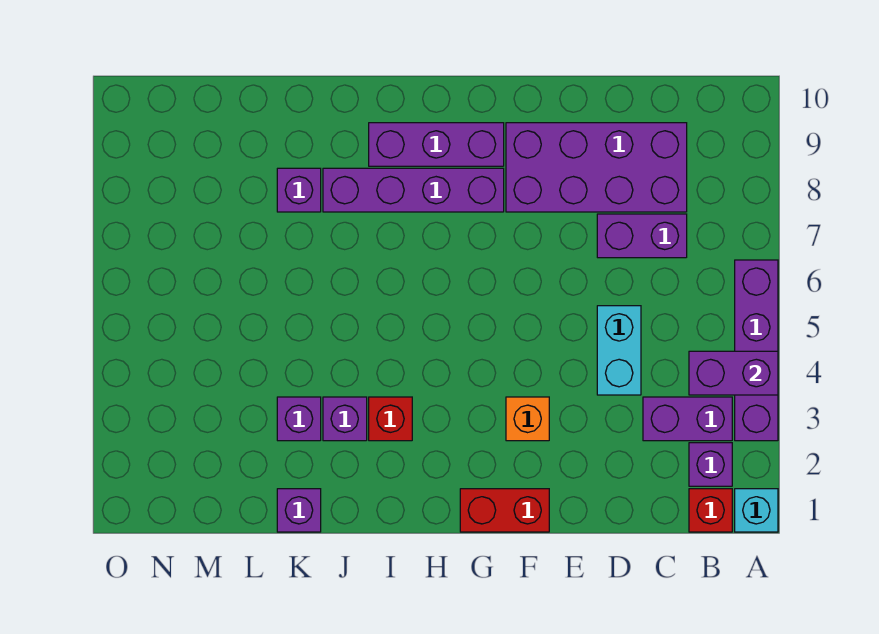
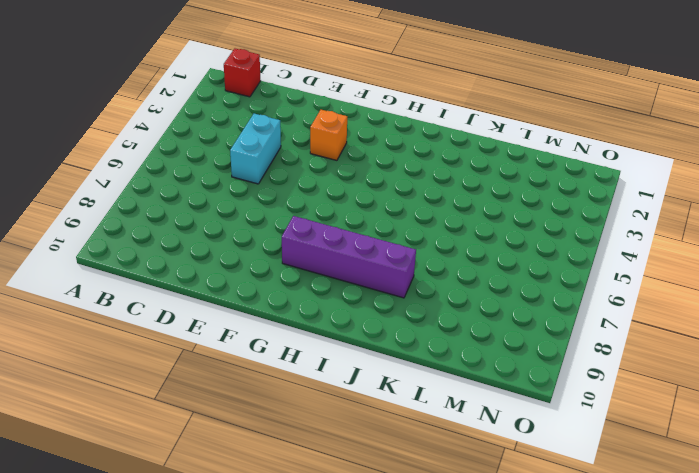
none -> cyan brick A1 level 1
none -> purple brick A3:A6 level 1
none -> purple brick B2 level 1

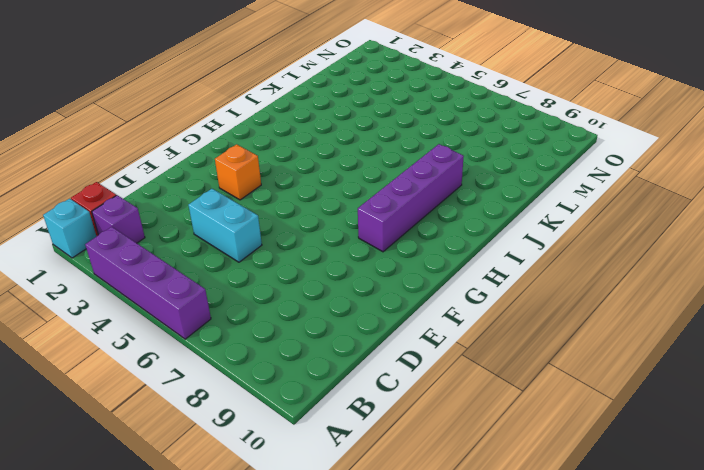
none -> purple brick B3:C3 level 1
none -> purple brick C7:D7 level 1
none -> purple brick C8:F9 level 1

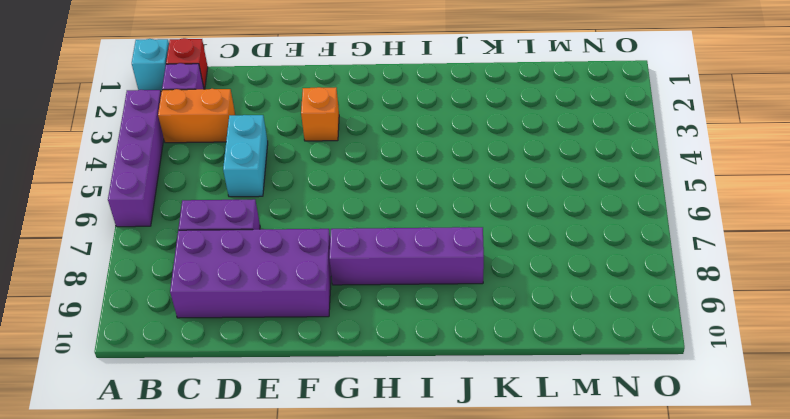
orange brick B3:C3 level 1 -> purple brick B3:C3 level 1
none -> red brick F1:G1 level 1
none -> purple brick G9:I9 level 1
none -> red brick I3 level 1

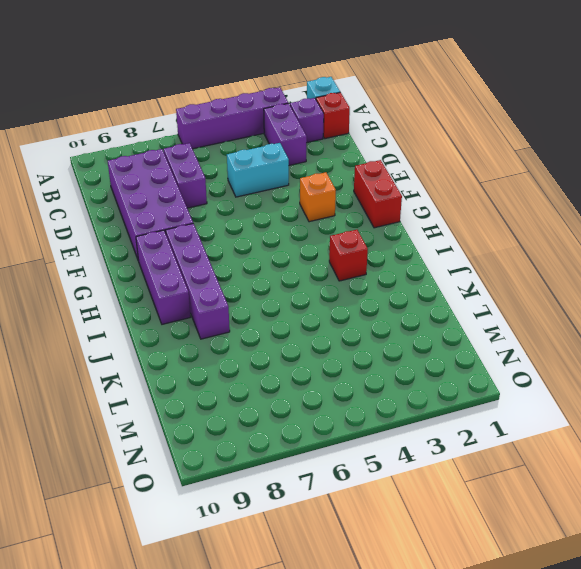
none -> purple brick J3 level 1
none -> purple brick K1 level 1
none -> purple brick K3 level 1

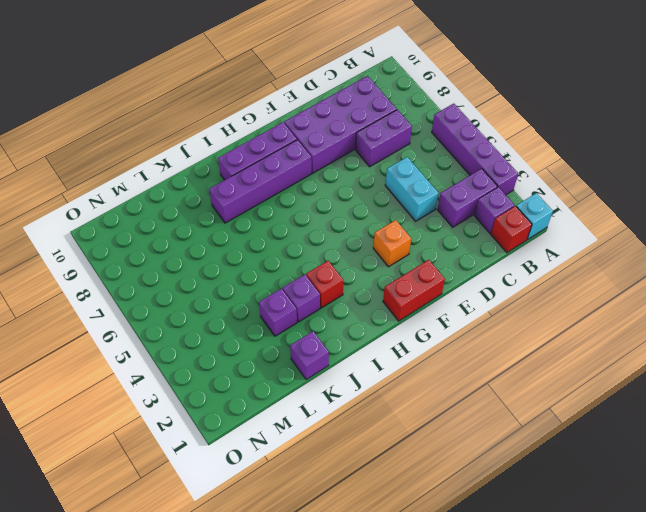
none -> purple brick K8 level 1
none -> purple brick A4:B4 level 2

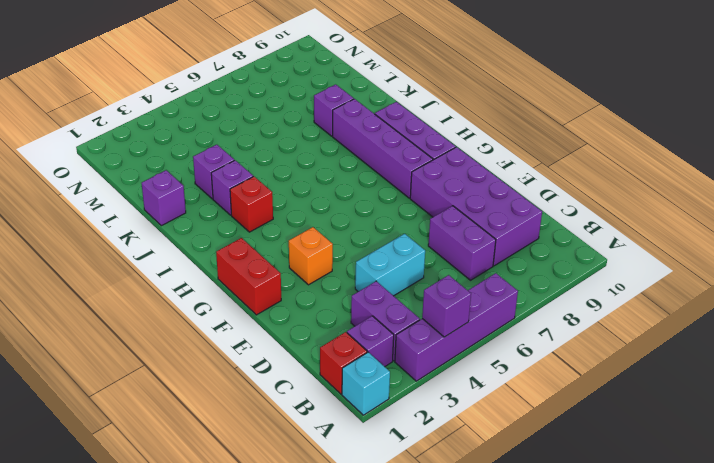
purple brick A4 level 2 -> purple brick A4:B4 level 2

